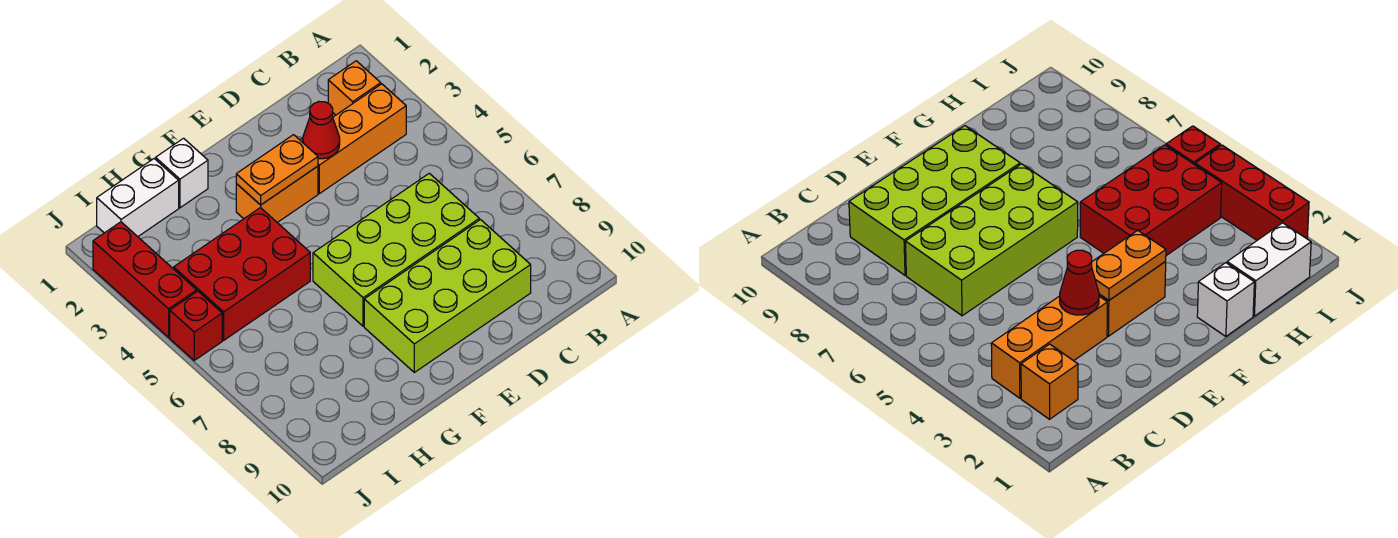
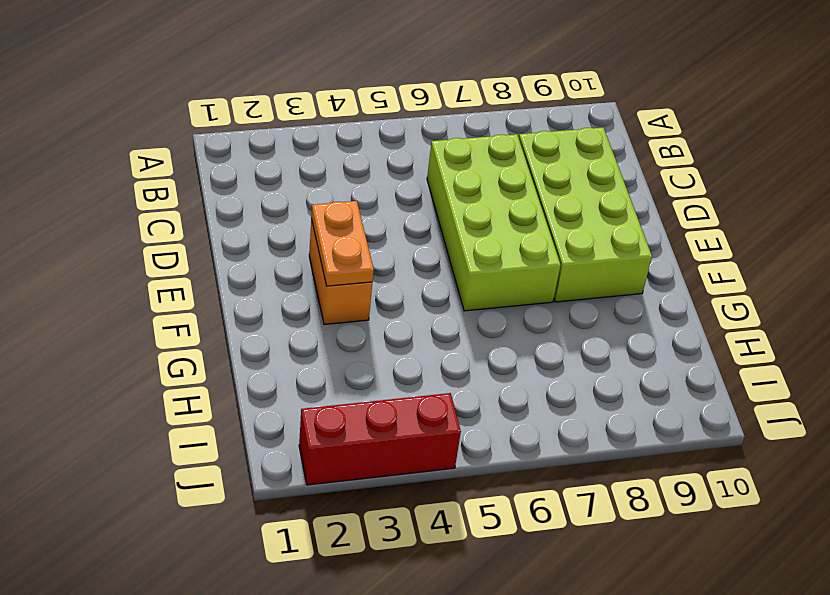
none -> orange brick B2 level 1
none -> orange brick B3:D3 level 1
none -> white brick G1 level 1

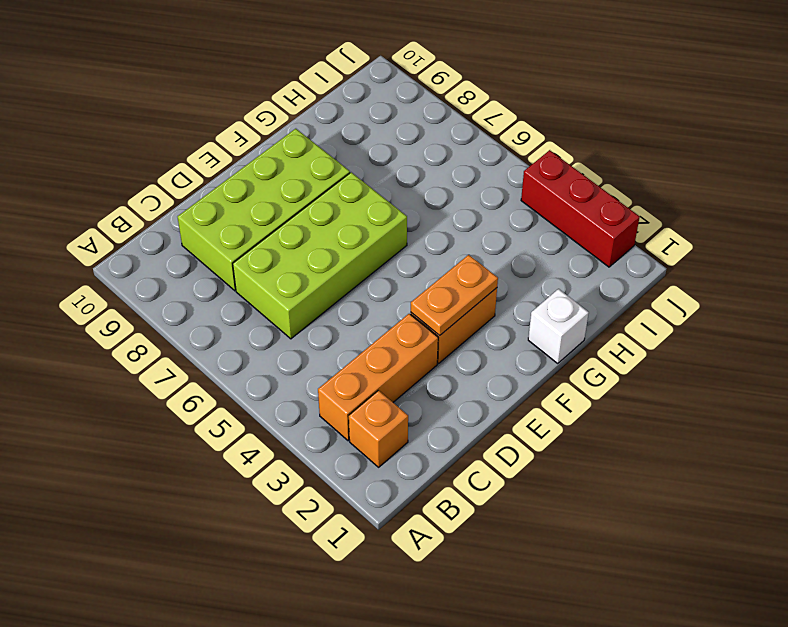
none -> red brick G4:I5 level 1
none -> white brick H1:I1 level 1
none -> red brick J5 level 1

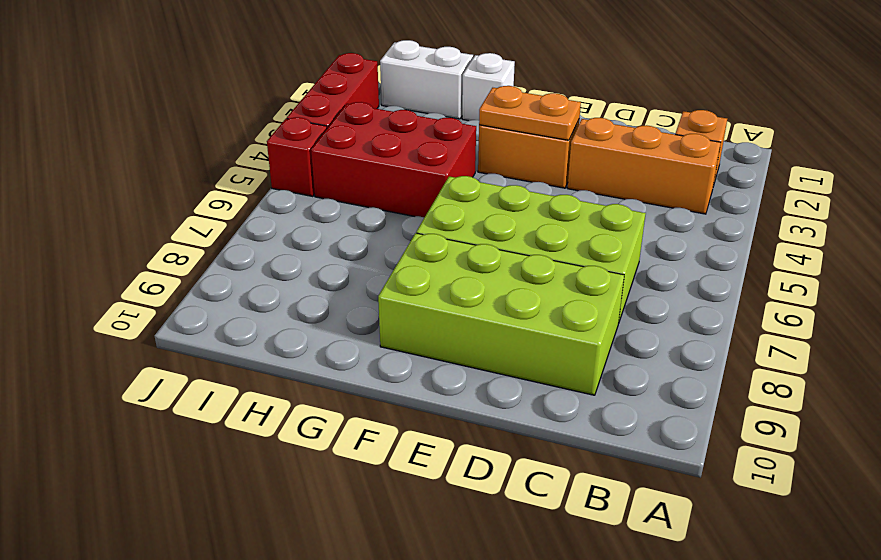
none -> red cone D3 level 2

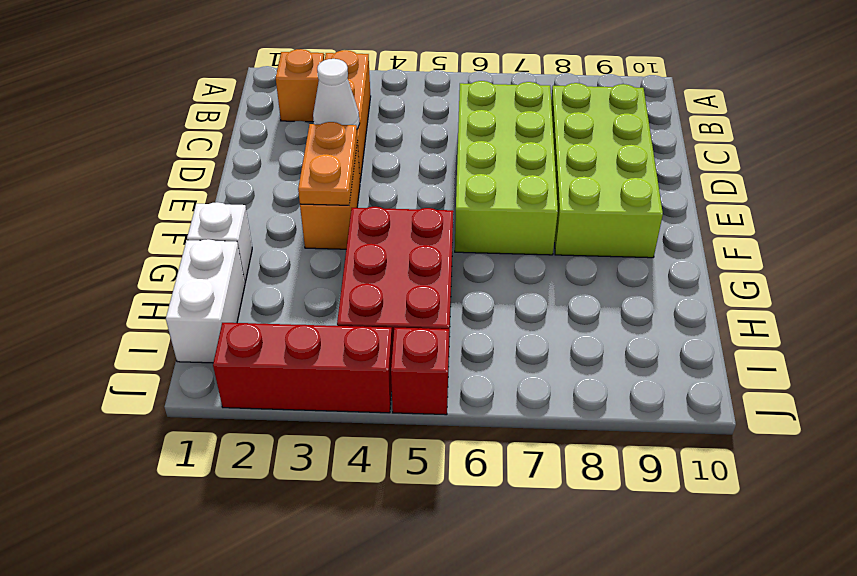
white cone D3 level 2 -> red cone D3 level 2

